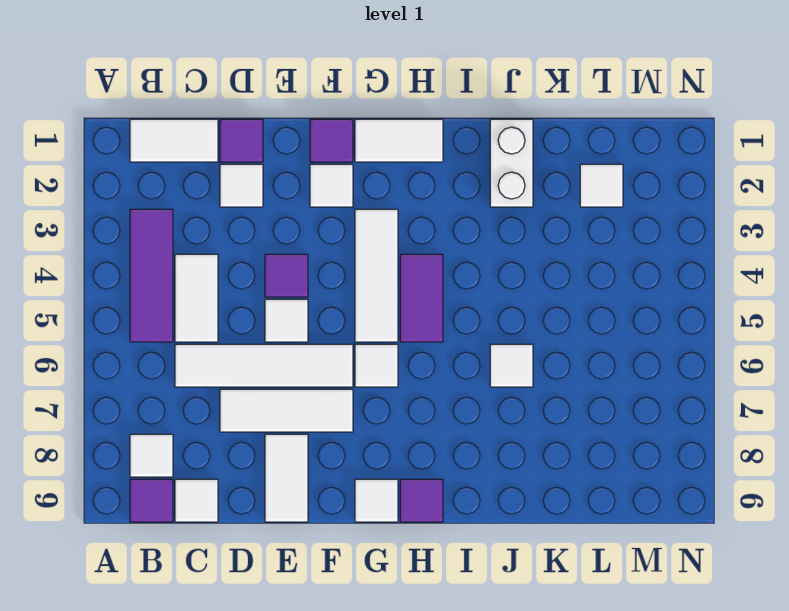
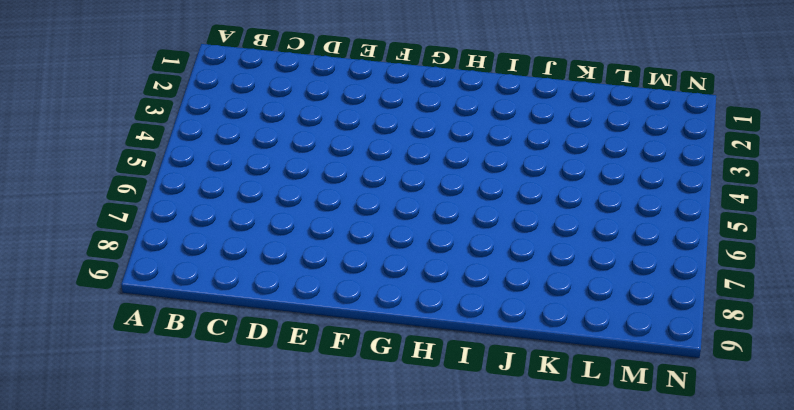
none -> white tile B1:C1 level 1
none -> purple tile B3:B5 level 1
none -> white tile B8 level 1

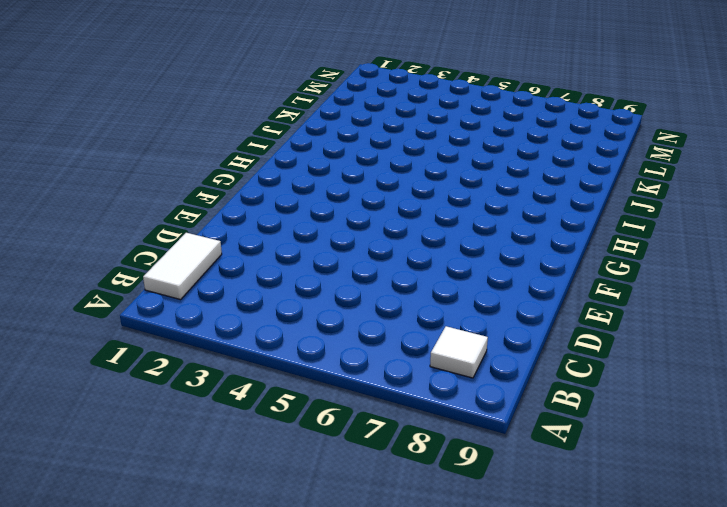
none -> purple tile B3:B5 level 1
none -> purple tile B9 level 1
none -> white tile C4:C5 level 1

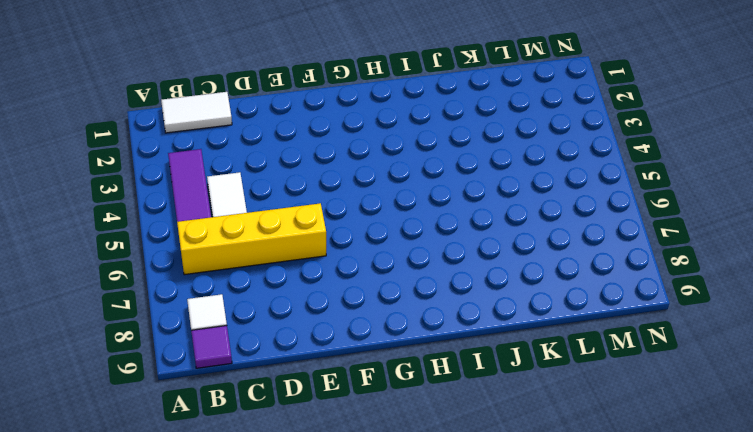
yellow brick B6:E6 level 1 -> white tile C6:F6 level 1
none -> white tile C9 level 1
none -> purple tile D1 level 1
none -> white tile D2 level 1

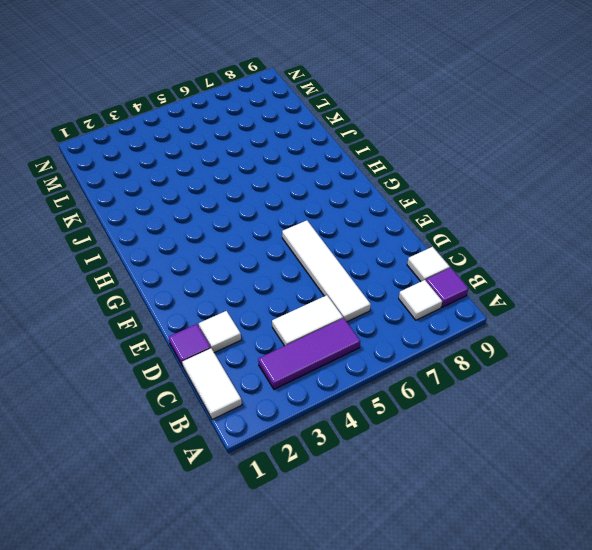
none -> white tile D7:F7 level 1
none -> purple tile E4 level 1
none -> white tile E5 level 1

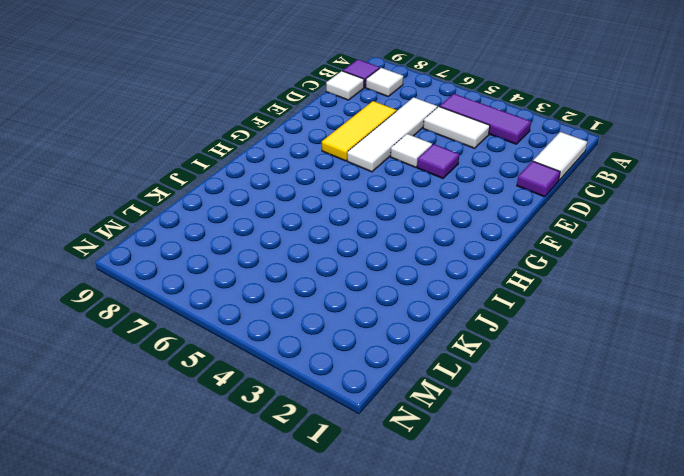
yellow tile D7:F7 level 1 -> white tile D7:F7 level 1
none -> white tile D2 level 1
none -> white tile E8:E9 level 1
none -> purple tile F1 level 1

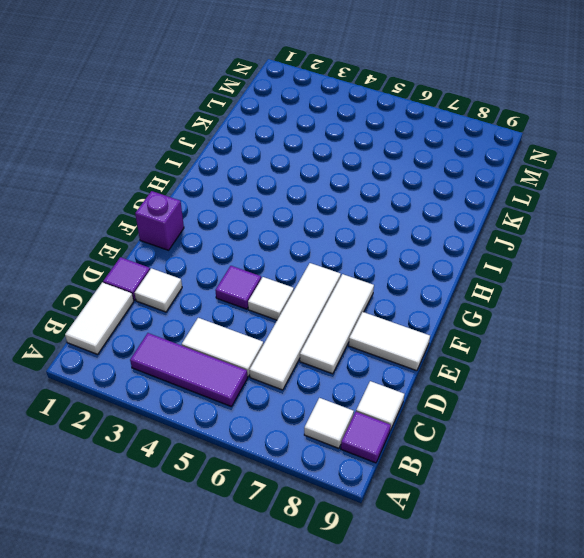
purple brick F1 level 1 -> purple tile F1 level 1
none -> white tile F2 level 1
none -> white tile G1:H1 level 1
none -> white tile G3:G5 level 1

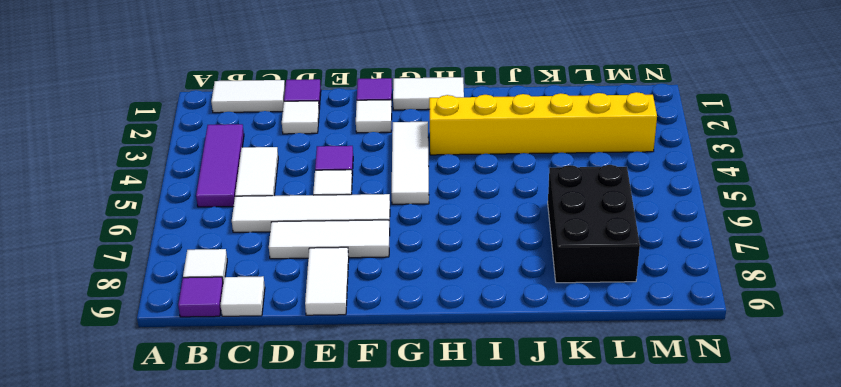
yellow brick H3:M3 level 1 -> none
black brick K6:L8 level 1 -> none
none -> white tile G6 level 1
none -> white tile G9 level 1
none -> purple tile H4:H5 level 1

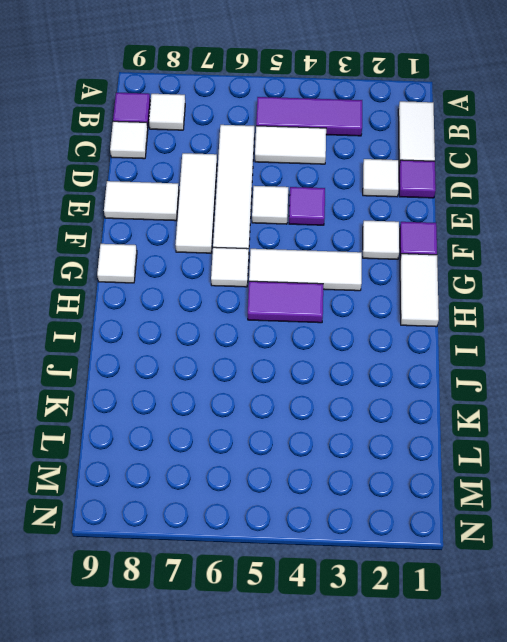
none -> purple tile H9 level 1
none -> white brick J1:J2 level 1
none -> white tile J6 level 1

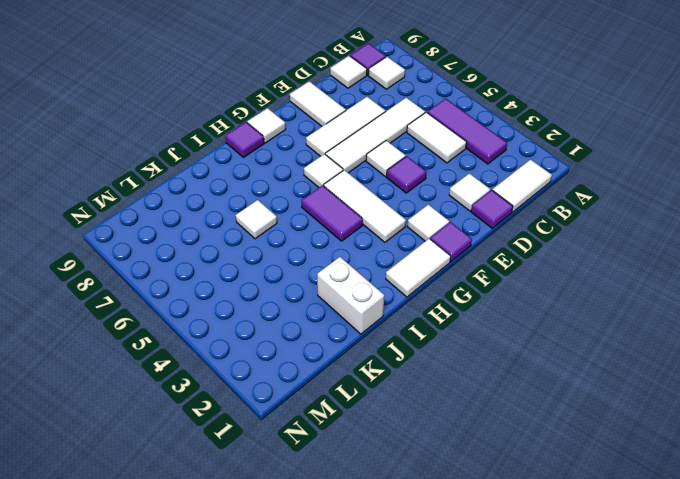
none -> white tile L2 level 1

